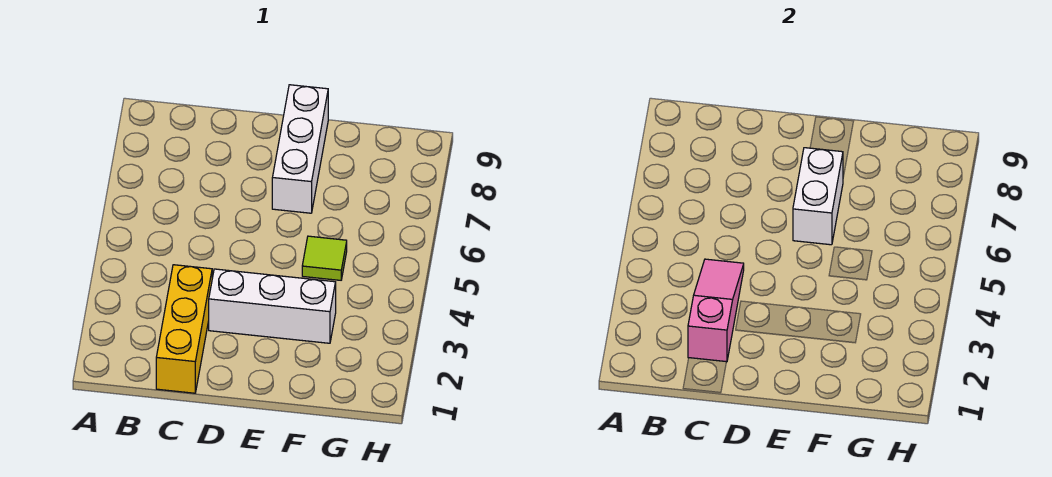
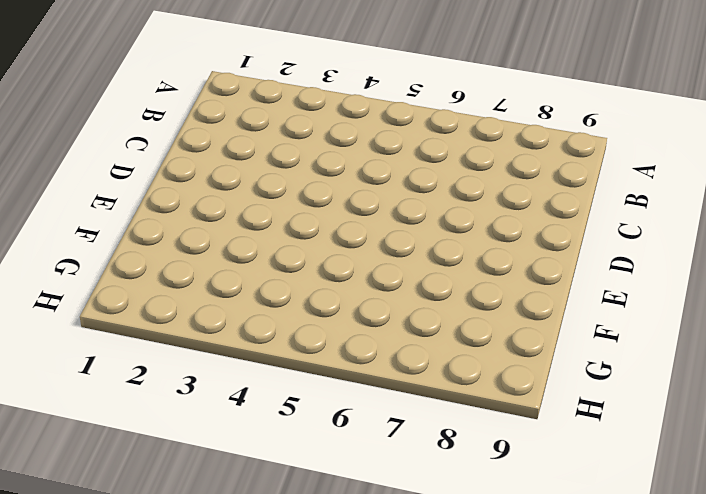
none -> yellow brick C1:C3 level 1
none -> white brick D3:F3 level 1

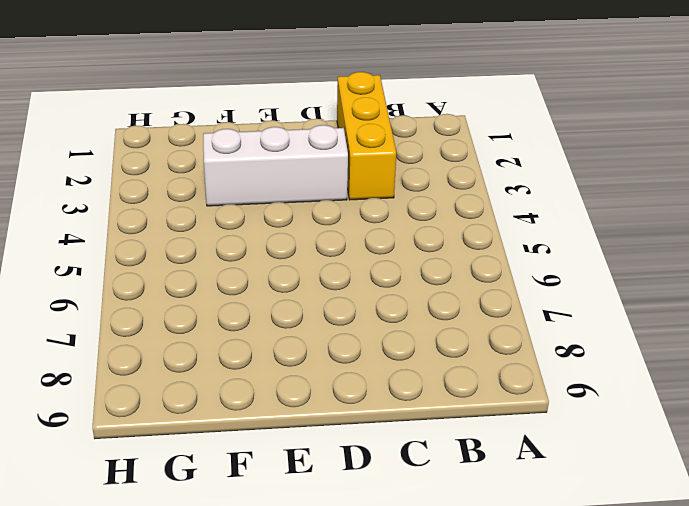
none -> white brick E7:E9 level 1
none -> lime tile F5 level 1

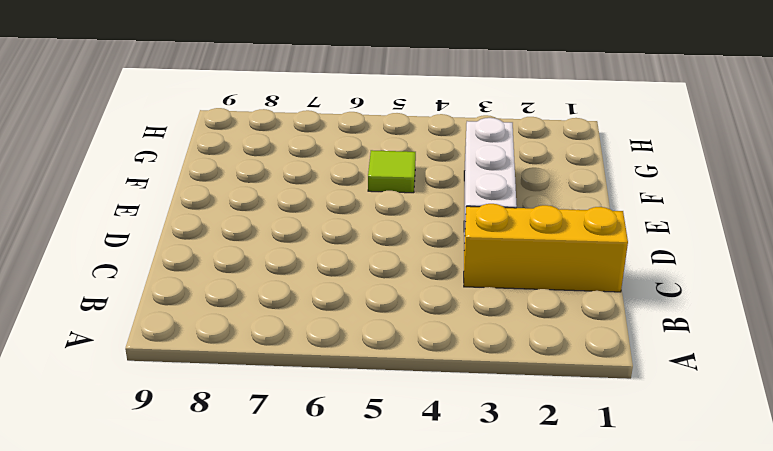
none -> white brick E7:E9 level 1
none -> pink slope C2:C4 level 2 top 2

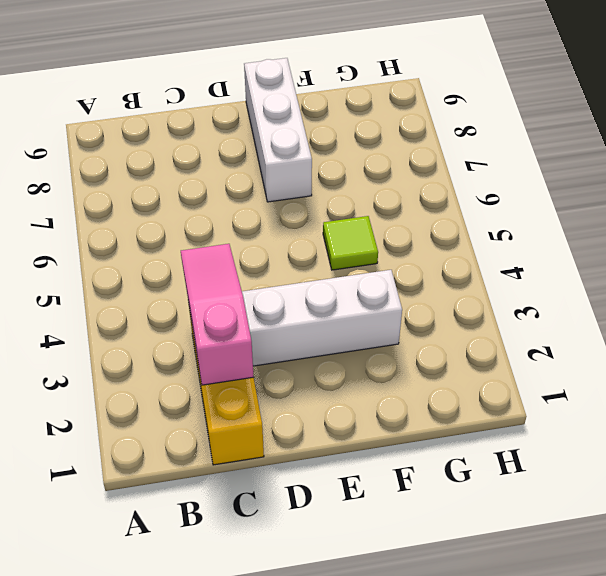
none -> white brick E6:E7 level 2

